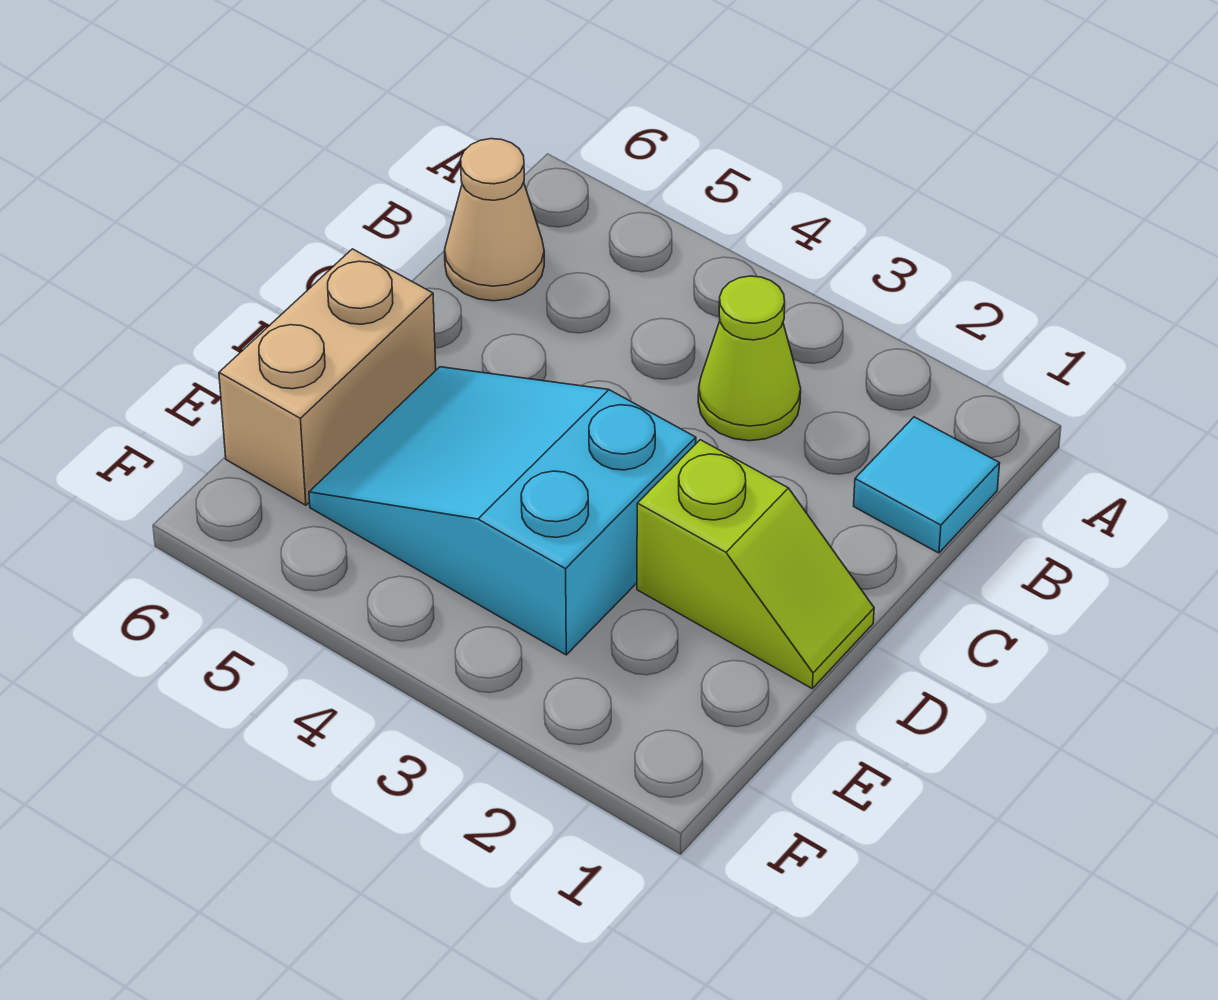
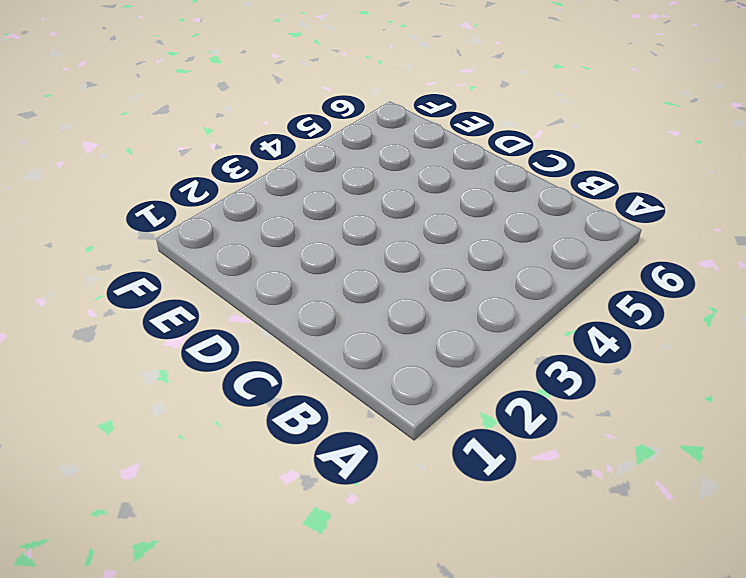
none -> cyan tile B1 level 1
none -> lime cone B3 level 1

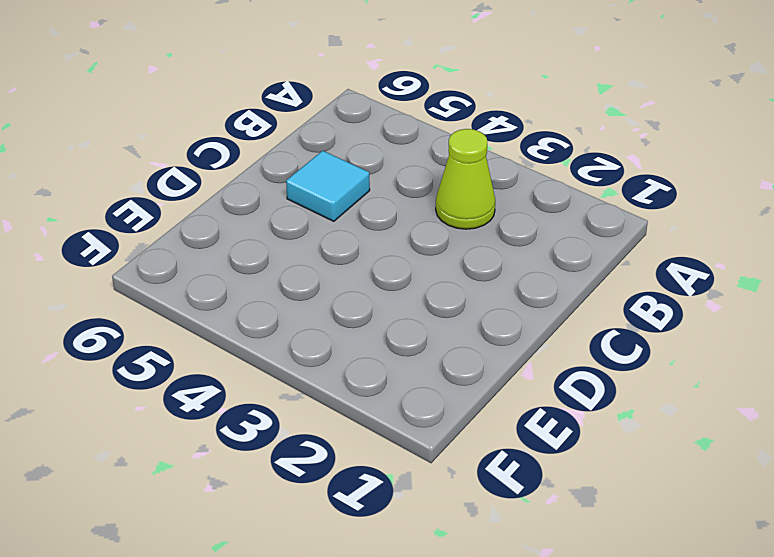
cyan tile C5 level 1 -> cyan tile B1 level 1
none -> tan cone B6 level 1
none -> lime slope D1:D2 level 1 top 2

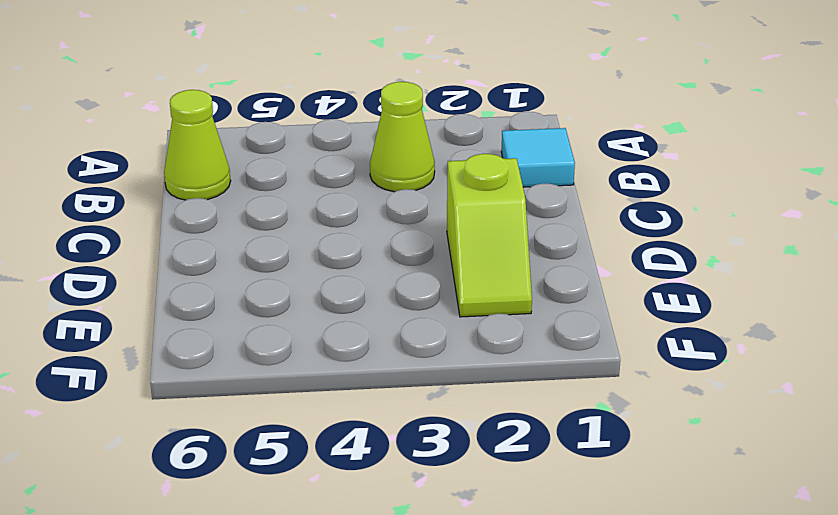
lime cone B6 level 1 -> tan cone B6 level 1
lime slope D2:E2 level 1 top D -> lime slope D1:D2 level 1 top 2
none -> cyan slope D3:E5 level 1 top 3
none -> tan brick D6:E6 level 1

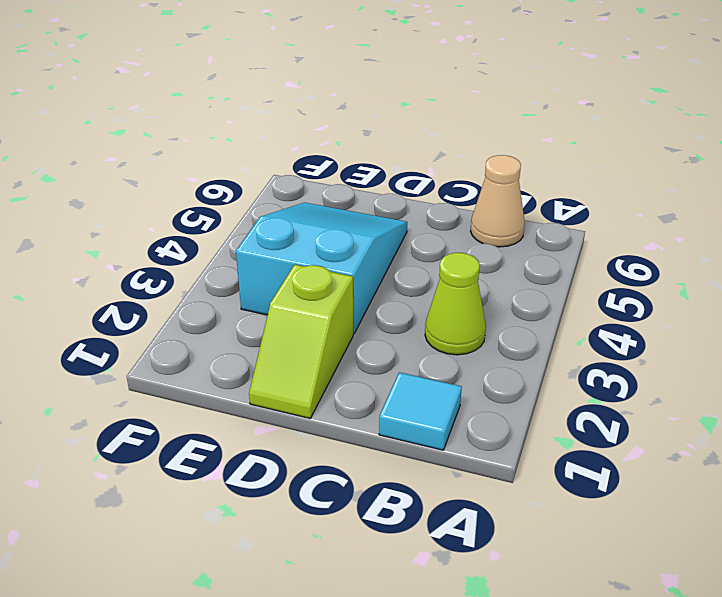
none -> tan brick D6:E6 level 1

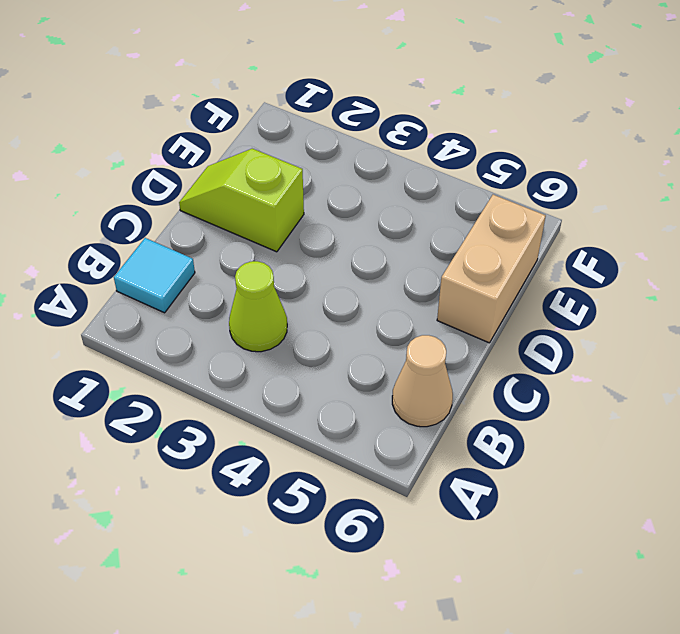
none -> cyan slope D3:E5 level 1 top 3

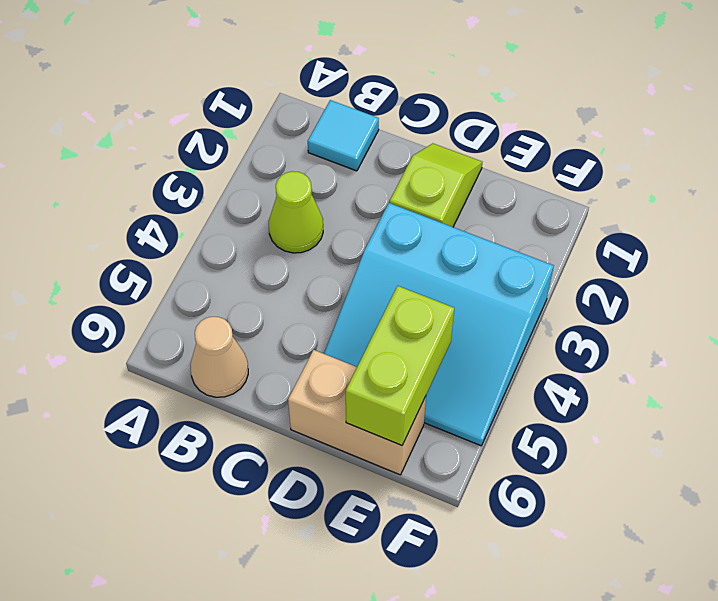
cyan slope D3:F5 level 1 top 3 -> cyan slope D3:E5 level 1 top 3
lime brick E5:E6 level 2 -> none

